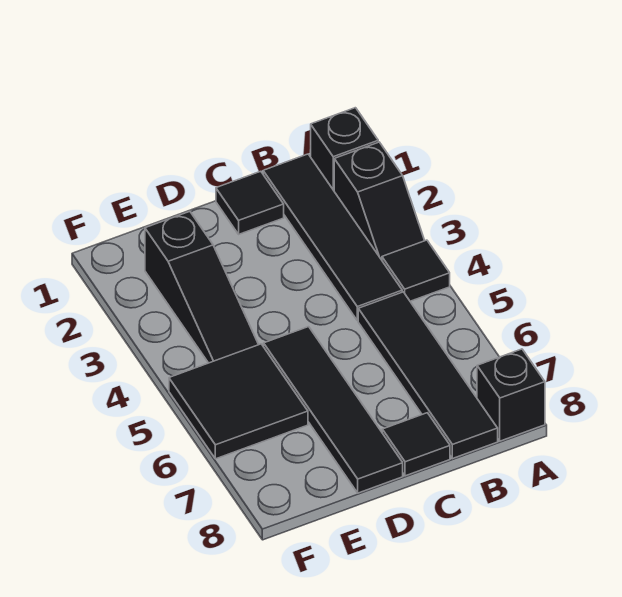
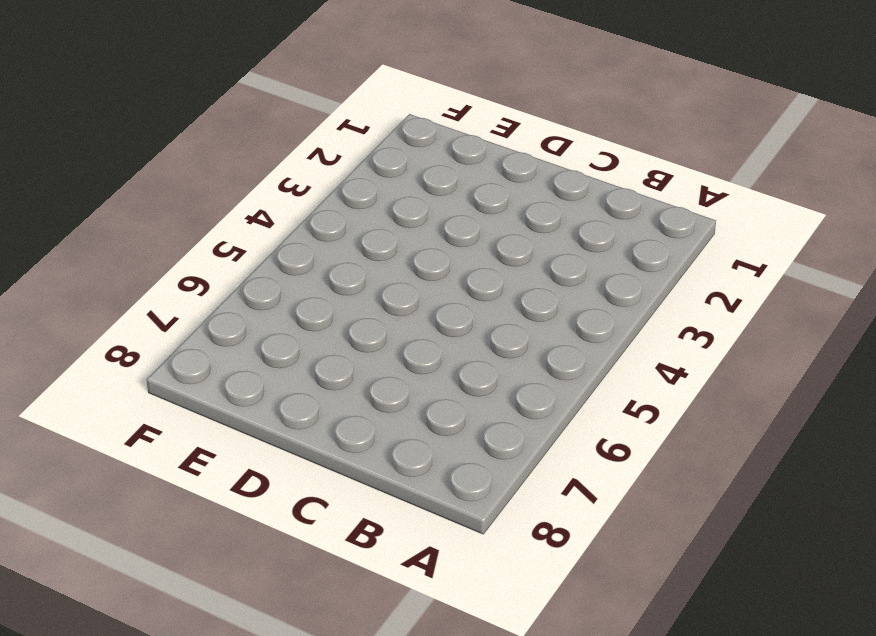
none -> black brick A1 level 1
none -> black slope A2:A3 level 1 top 2

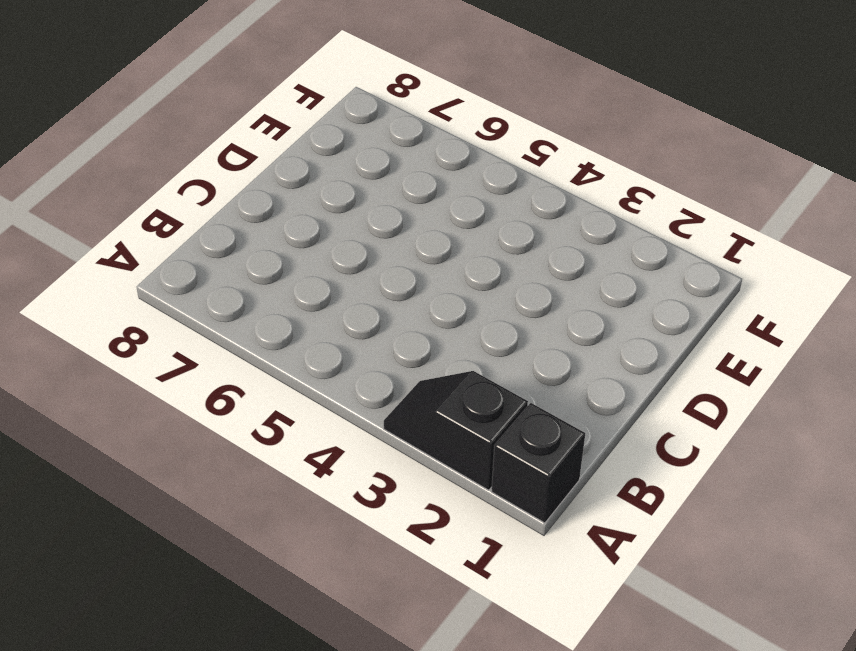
none -> black tile A4 level 1
none -> black brick A8 level 1

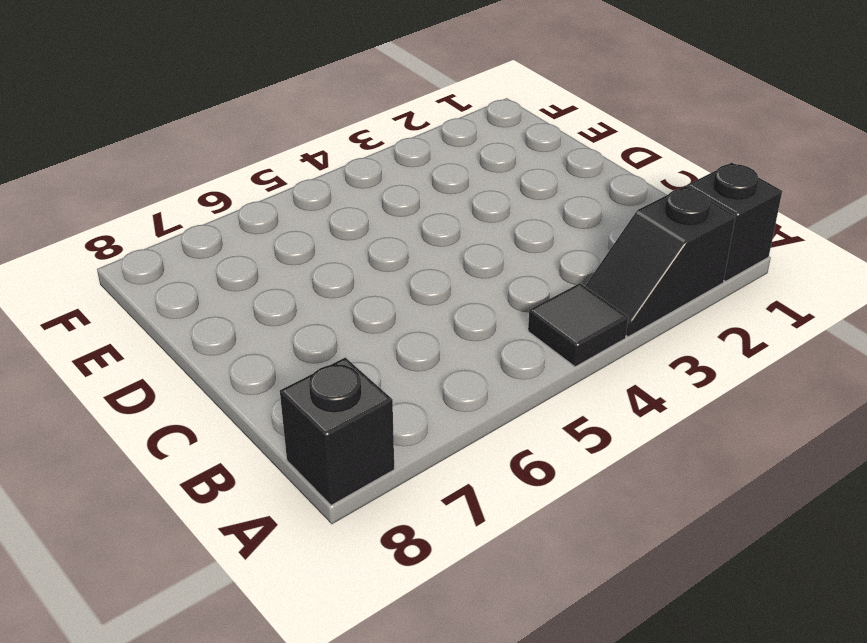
none -> black tile B1:B4 level 1
none -> black tile B5:B8 level 1

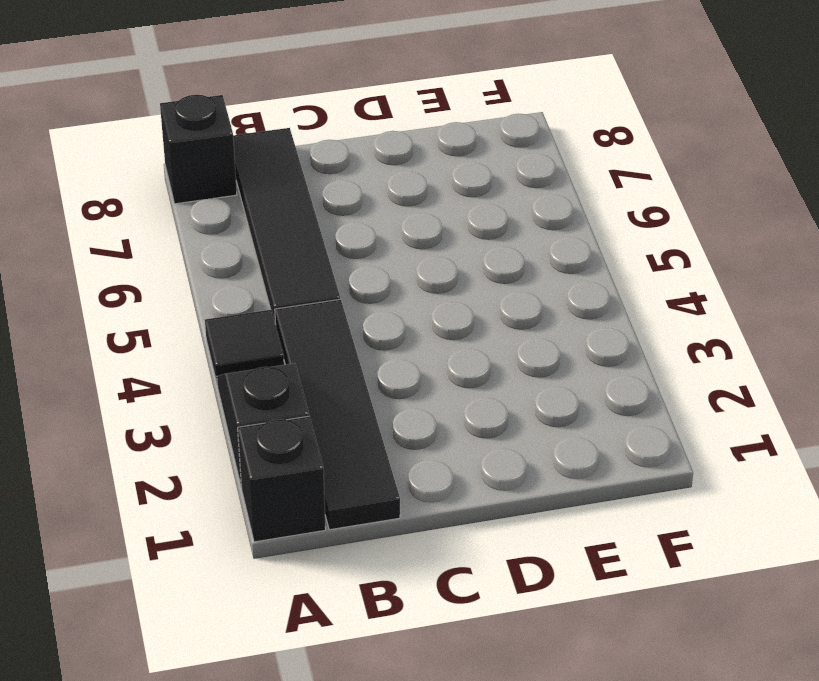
none -> black tile C1 level 1
none -> black tile C8 level 1

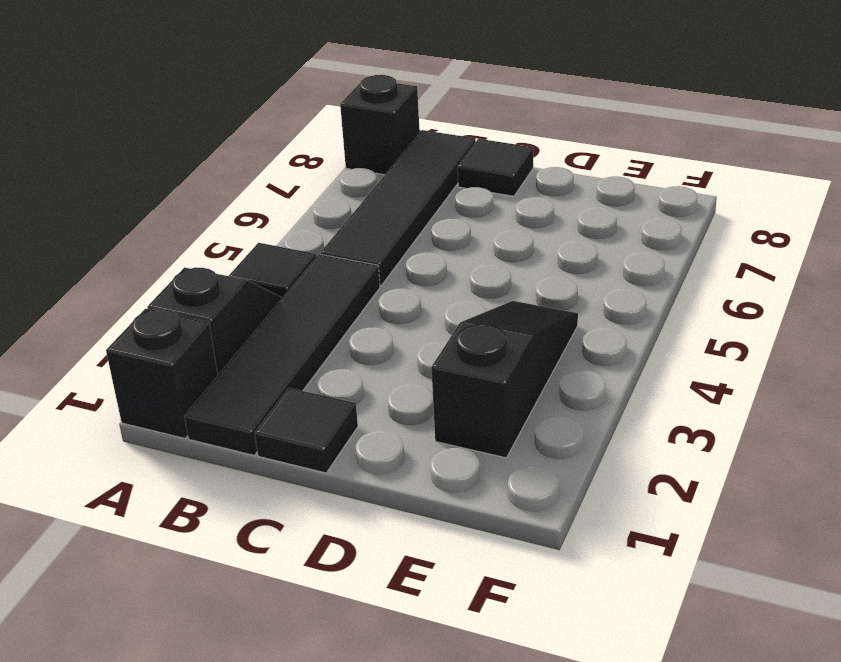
none -> black tile D5:D8 level 1
none -> black tile E5:F6 level 1

